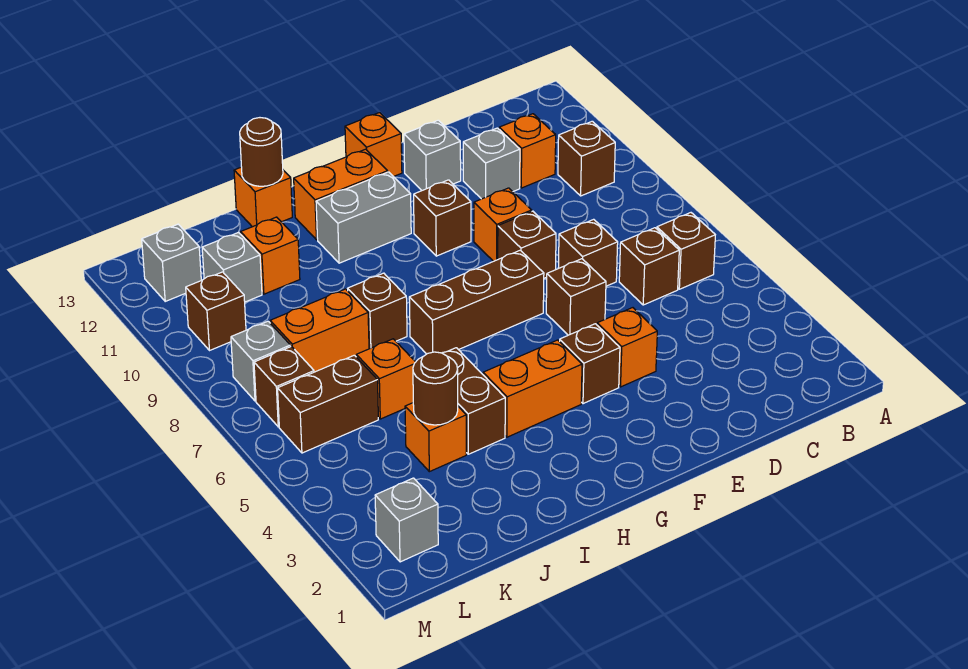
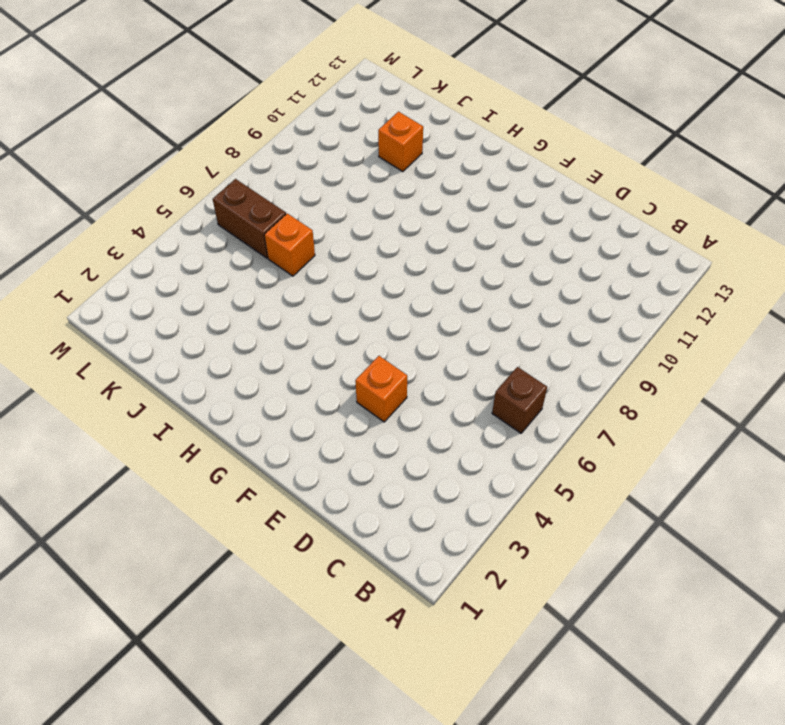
none -> brown brick B10 level 1
none -> brown brick C6 level 1
none -> orange brick C11 level 1
none -> brown brick D7 level 1

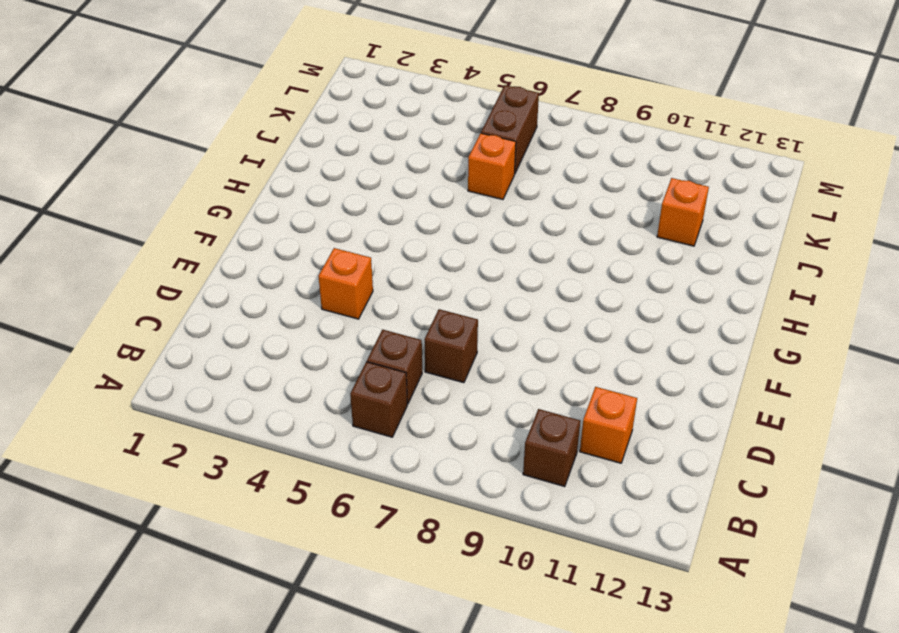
none -> grey brick D11 level 1
none -> brown brick E6 level 1
none -> brown brick E8 level 1
none -> orange brick E9 level 1

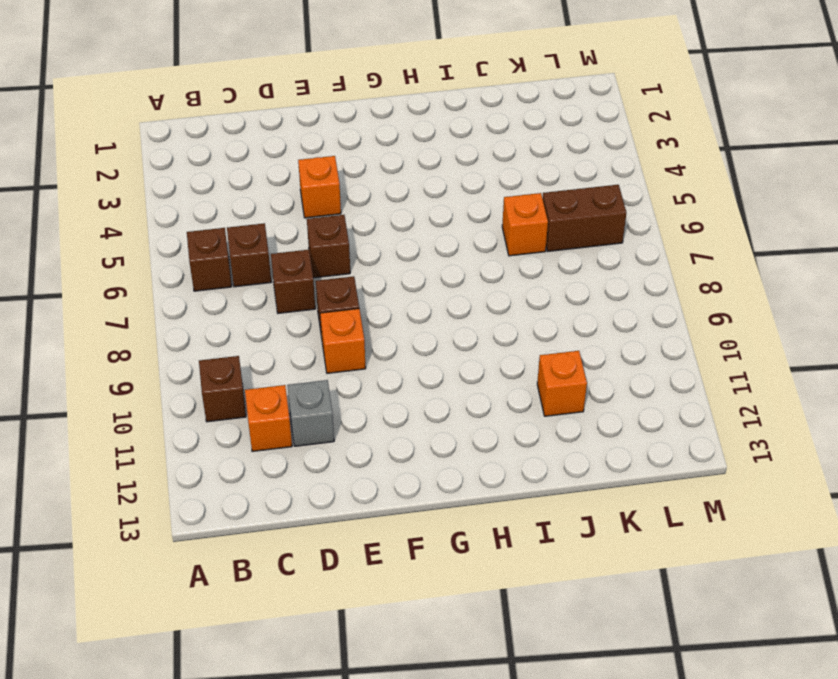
none -> grey brick E12 level 1
none -> brown brick F4 level 1
none -> brown brick F7:H7 level 1
none -> brown brick F10 level 1

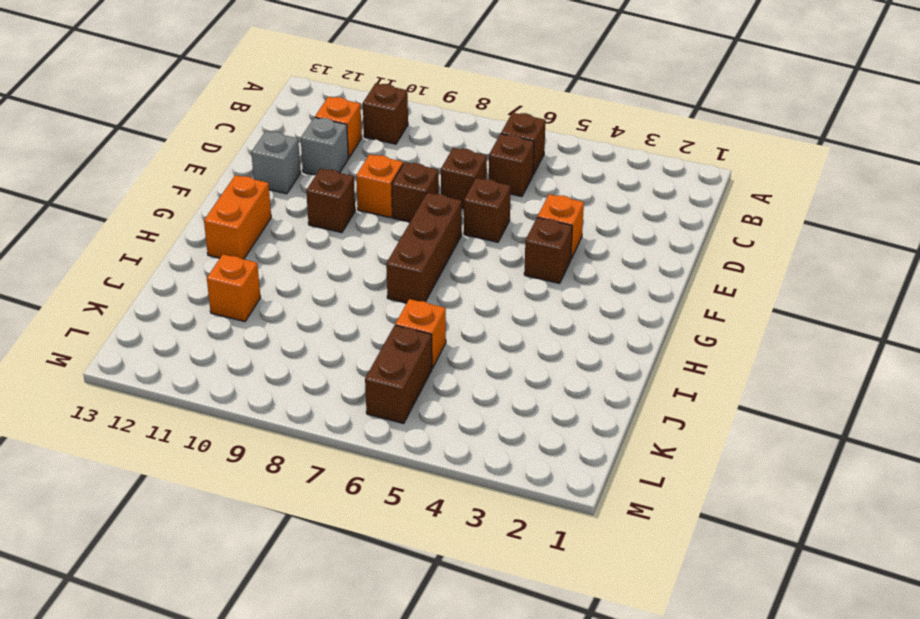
none -> orange brick F13 level 1
none -> orange brick G4:H4 level 1
none -> grey brick G11:H11 level 1
none -> brown brick I4:I5 level 1

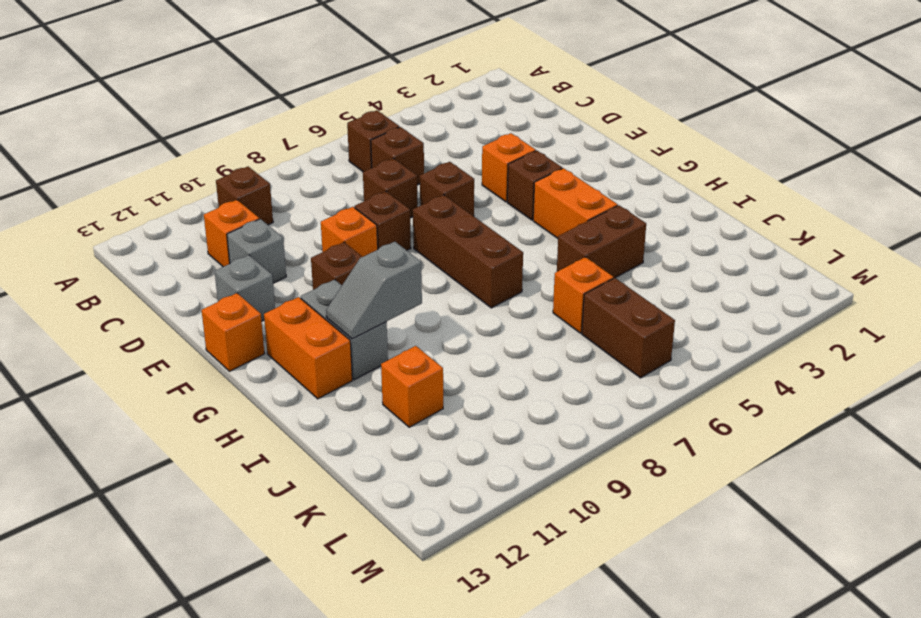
grey slope H10:H11 level 2 top 10 -> none
none -> brown brick I8 level 1
none -> orange brick I13 level 1
none -> orange brick J4 level 1
none -> orange brick J8:K8 level 1

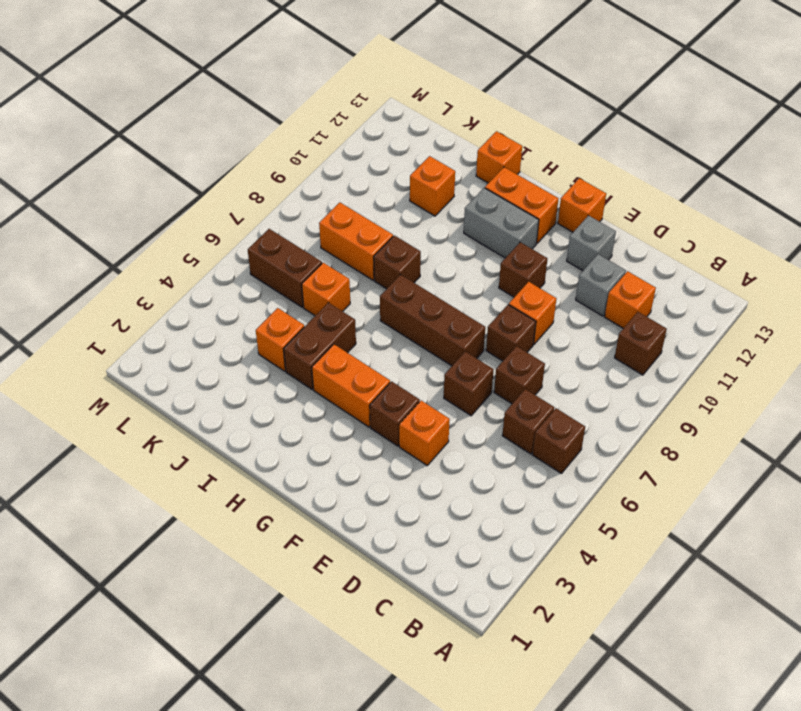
none -> grey brick K11 level 1
none -> grey brick L2 level 1
none -> brown brick L7 level 1
none -> grey brick L8 level 1

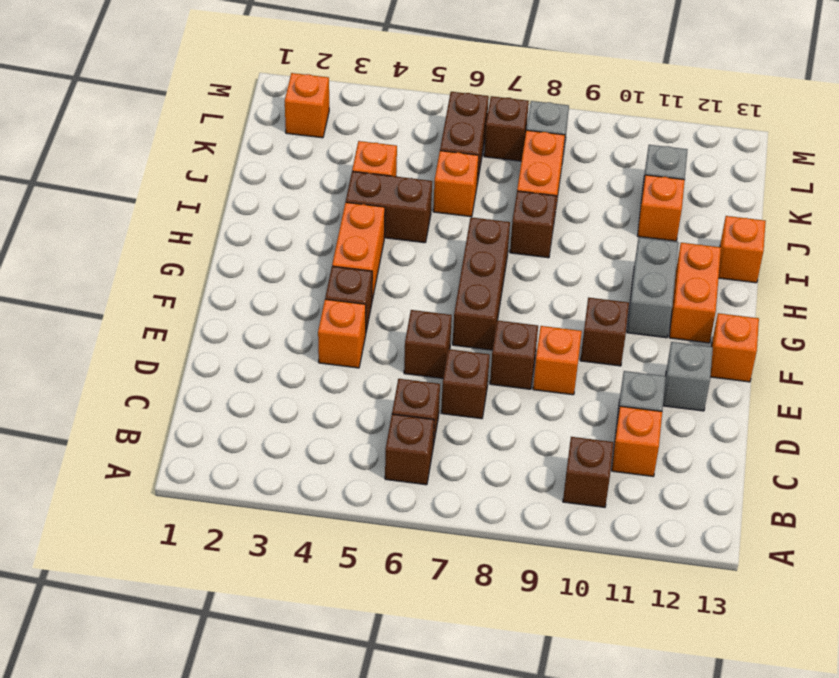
orange brick L2 level 1 -> grey brick L2 level 1
none -> brown brick L10 level 1
none -> grey brick L12 level 1
none -> brown round brick I13 level 2
none -> brown round brick J4 level 2

